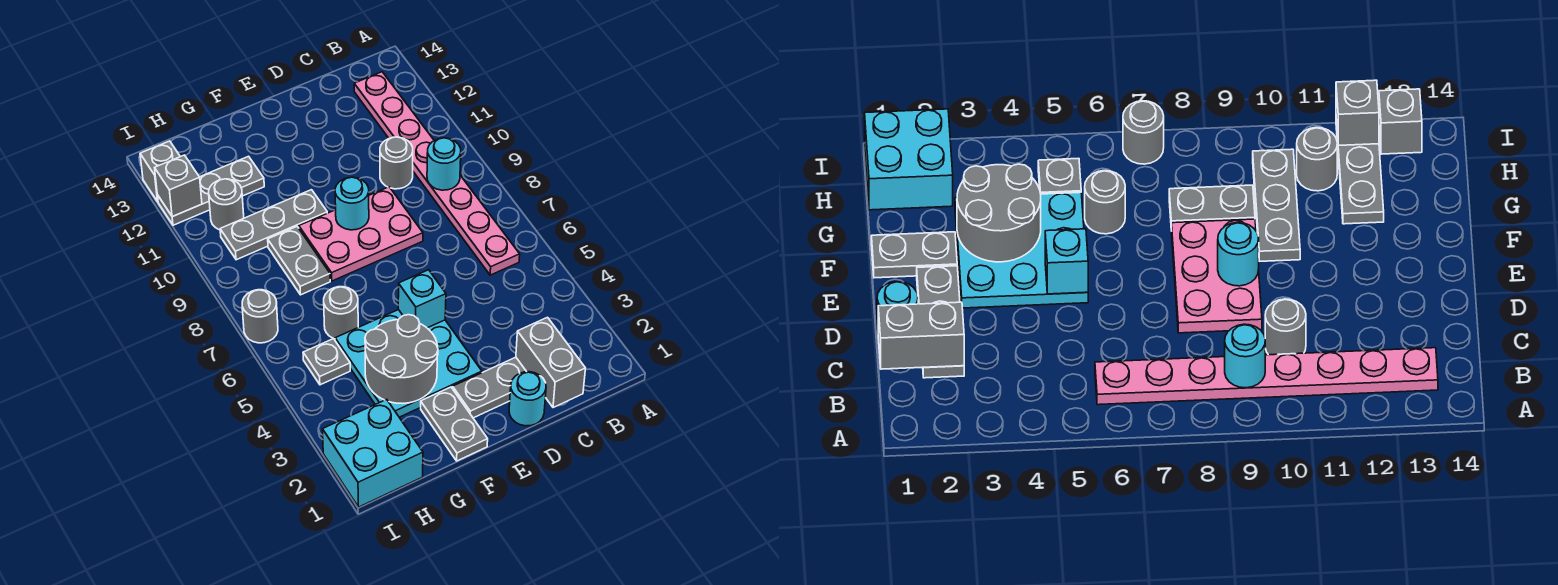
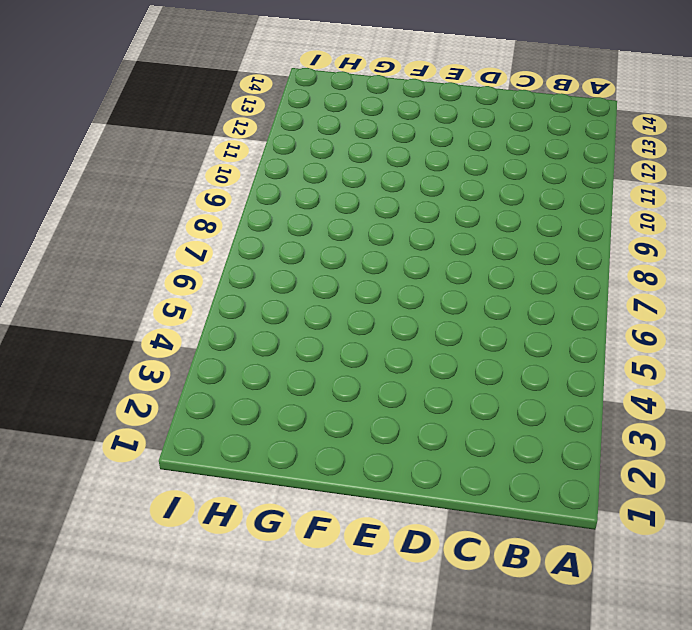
none -> pink plate B6:B13 level 1
none -> grey plate C2:E2 level 1
none -> grey round brick C10 level 1

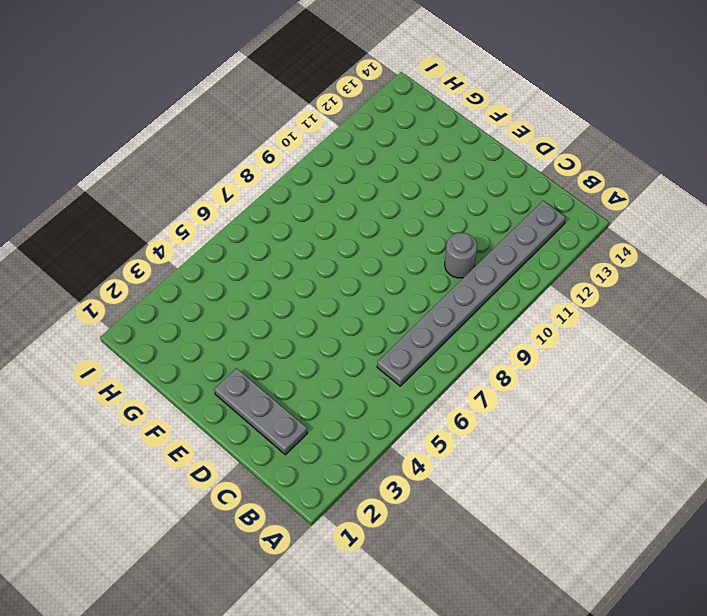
grey plate B6:B13 level 1 -> pink plate B6:B13 level 1
none -> cyan round brick D1 level 1
none -> pink plate D8:F9 level 1
none -> cyan plate E3:G5 level 1

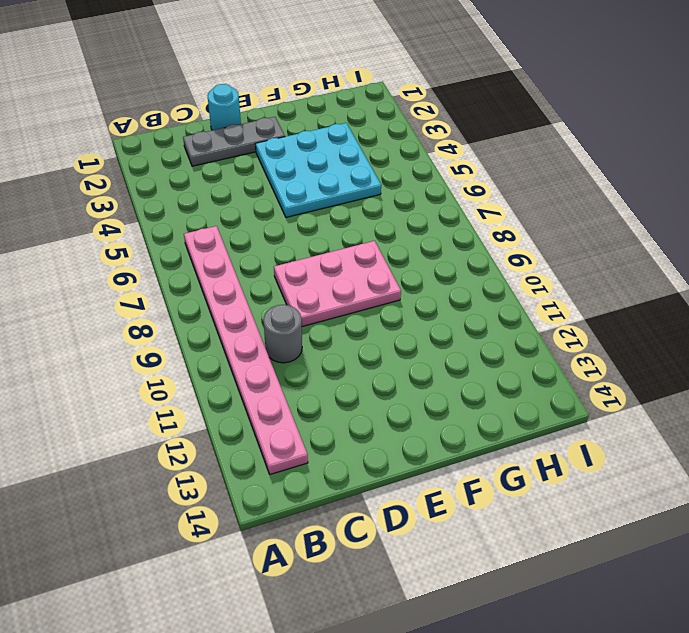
none -> grey plate F1:F2 level 1
none -> grey plate F10:H10 level 1
none -> grey round brick G6 level 1

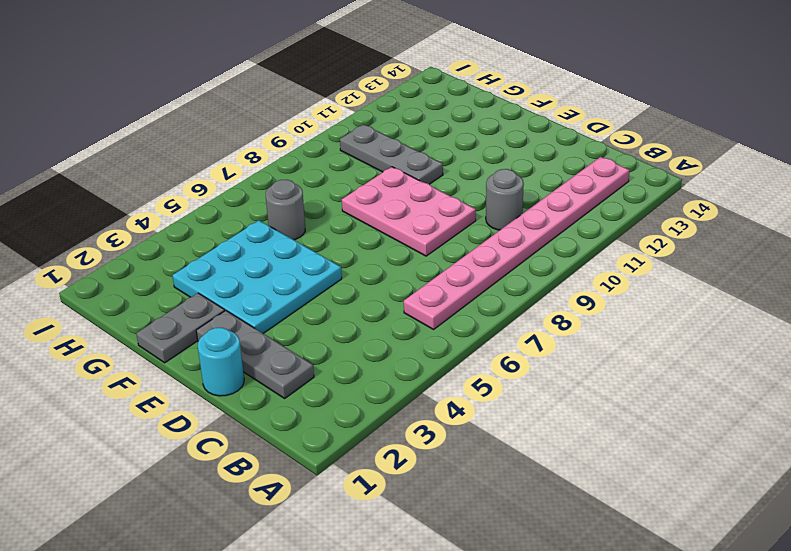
none -> grey plate G8:G9 level 1
none -> grey plate G12:I12 level 1
none -> cyan brick H1:I2 level 1

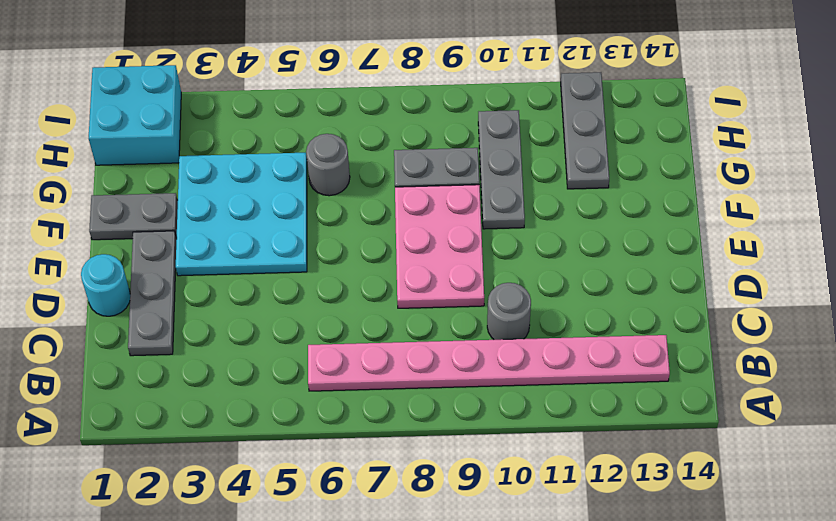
none -> grey plate H5 level 1
none -> grey round brick H11 level 1
none -> grey round brick I7 level 1

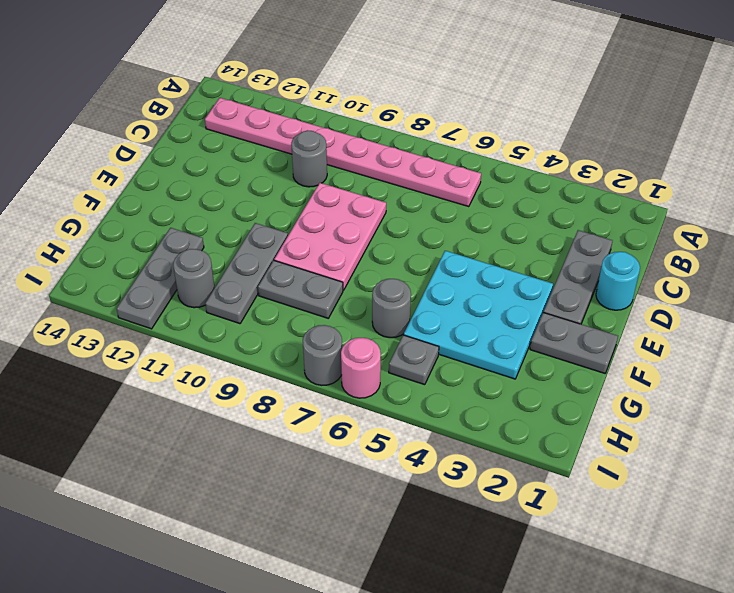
pink round brick I6 level 1 -> none
none -> cyan brick H1:I2 level 1
none -> grey brick I13 level 1
none -> cyan round brick B9 level 2

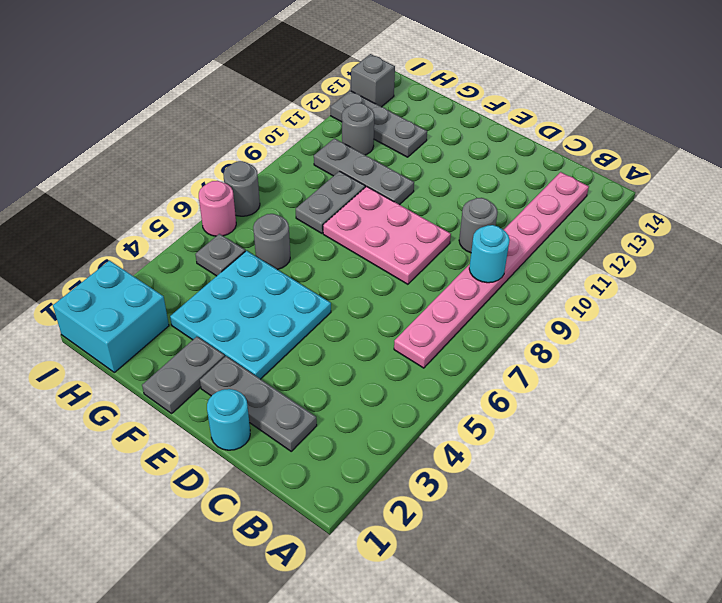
pink round brick I6 level 1 -> none
none -> grey brick C1:C2 level 2
none -> cyan brick E5 level 2
none -> cyan round brick E9 level 2

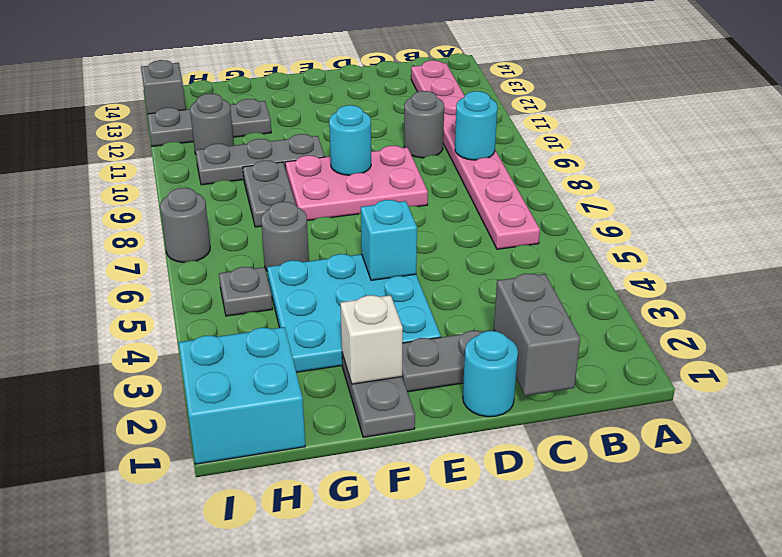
white brick F2 level 2 -> none
none -> grey round brick F3:G4 level 2
none -> grey brick I12 level 2

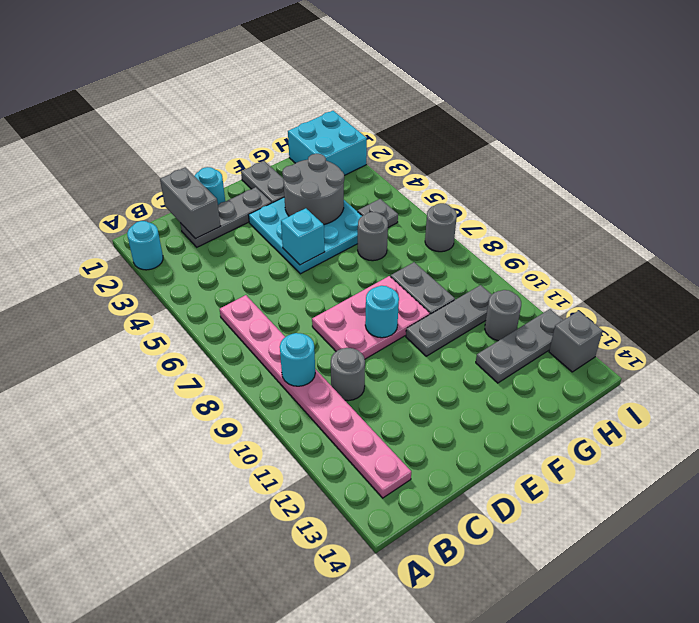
cyan round brick A2 level 1 -> none
none -> grey brick I12 level 2

